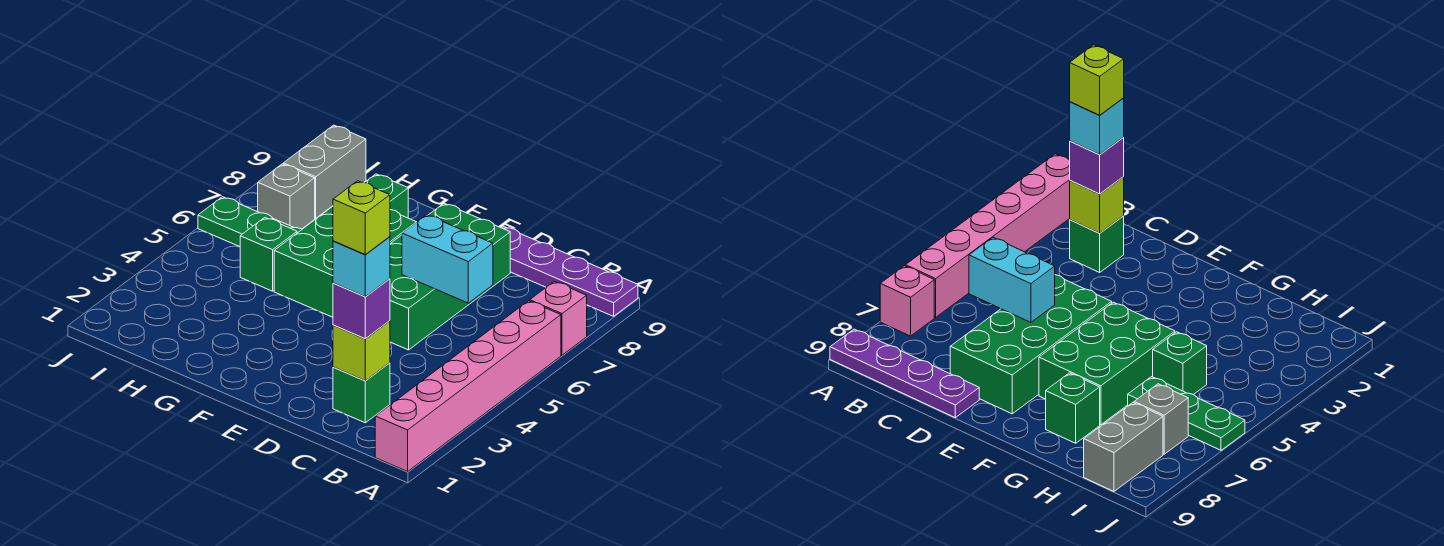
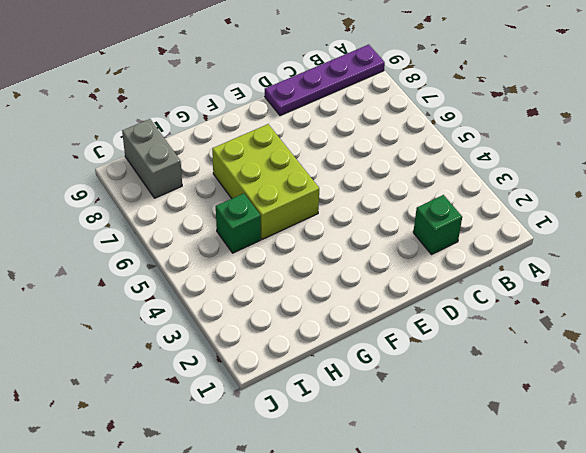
lime brick F5:G7 level 1 -> green brick F5:G7 level 1
none -> pink brick A1:A6 level 1
none -> pink brick A7 level 1
none -> green brick D5:E8 level 1

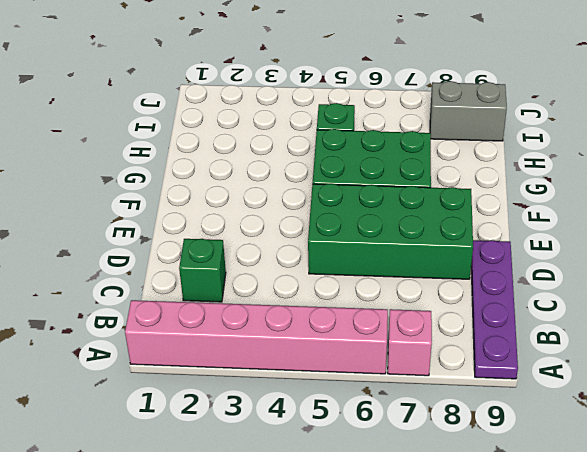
none -> green brick G8 level 1
none -> green plate H6:J6 level 1
none -> grey brick I7 level 1

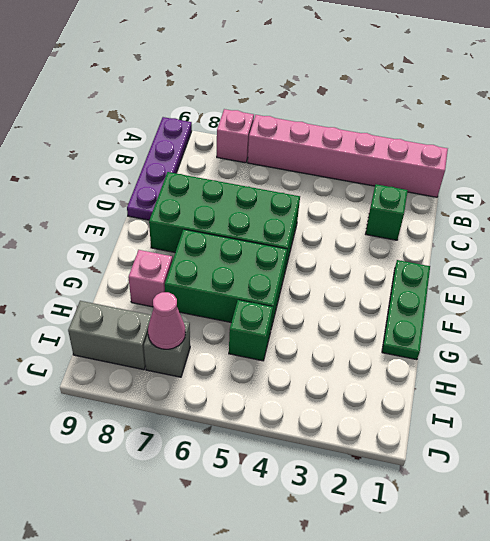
green plate E1:G1 level 1 -> green plate H6:J6 level 1
pink brick G8 level 1 -> green brick G8 level 1
pink cone I7 level 2 -> none
none -> lime brick C2 level 2
none -> cyan brick C6:D6 level 2
none -> purple brick C2 level 3

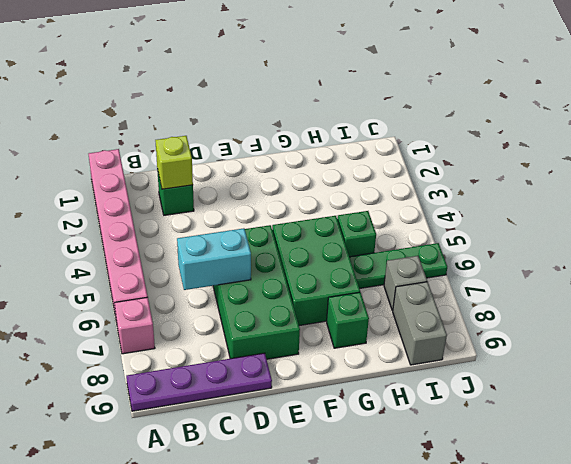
none -> purple brick C2 level 3
none -> cyan brick C2 level 4
none -> lime brick C2 level 5

